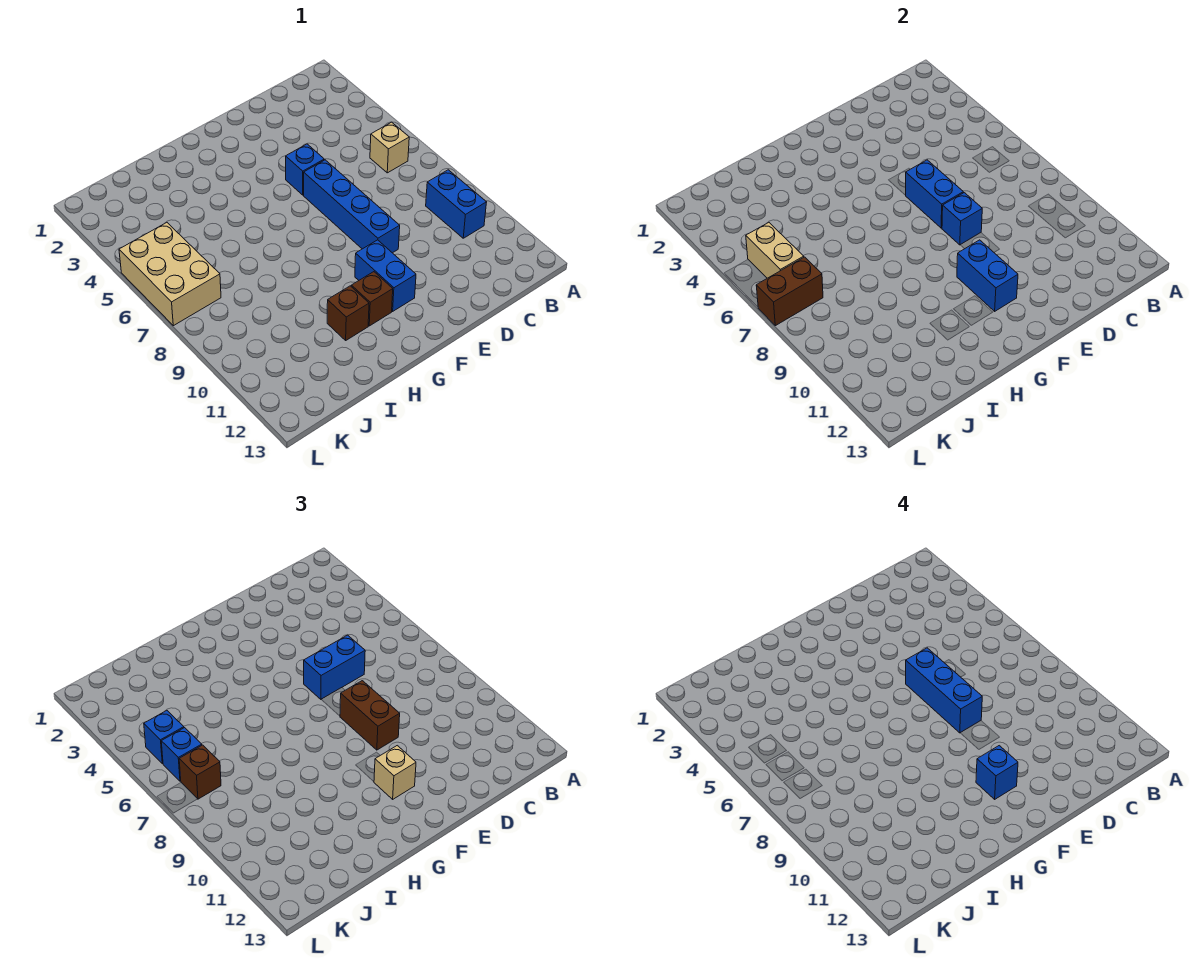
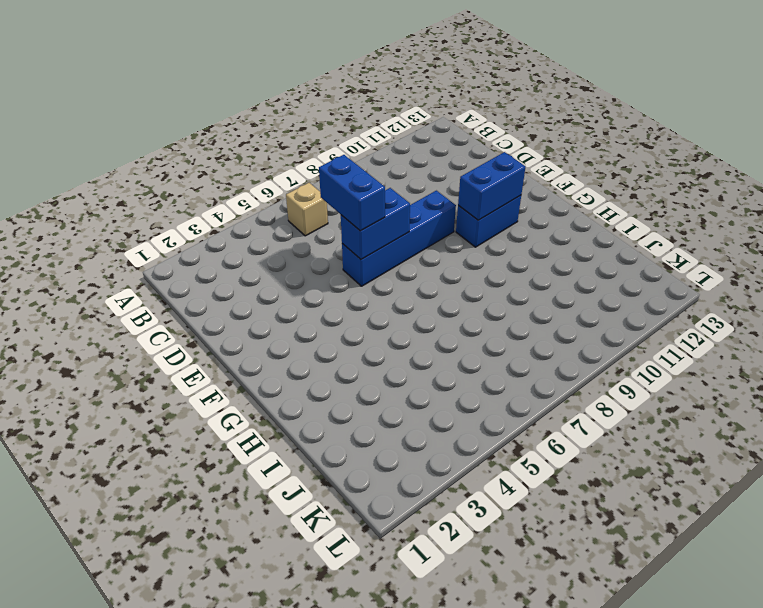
none -> blue brick B9:B10 level 1
none -> blue brick E5 level 1
none -> brown brick G11 level 1

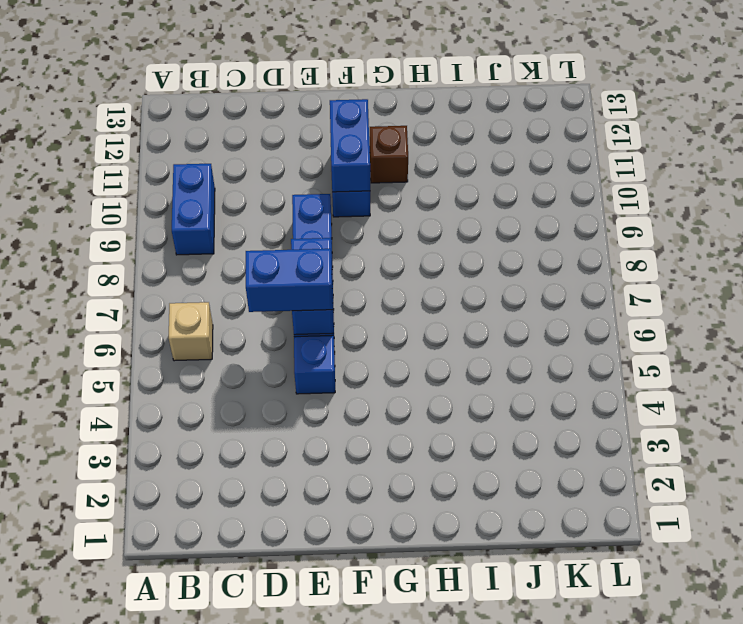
none -> brown brick H11 level 1
none -> tan brick K5:L7 level 1
none -> blue brick E8 level 2

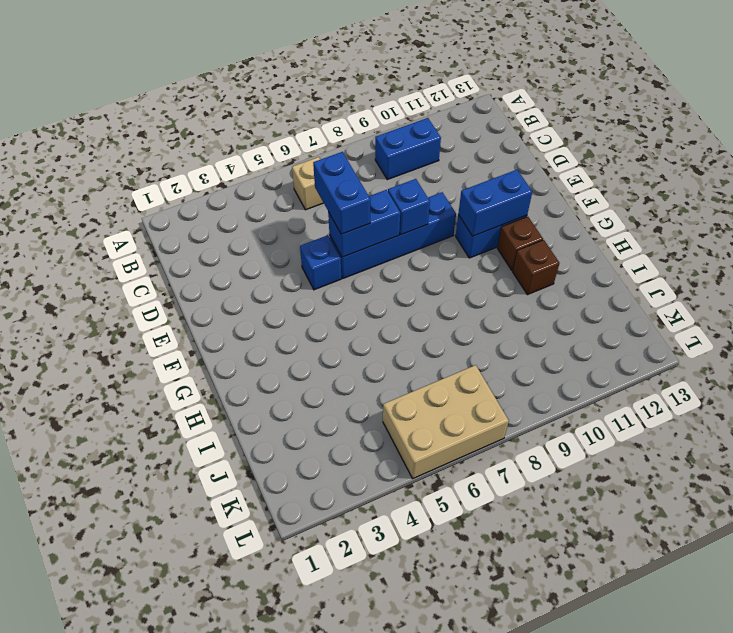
none -> tan brick K5:K6 level 2
none -> brown brick K7:L7 level 2
none -> brown brick E8:E9 level 3

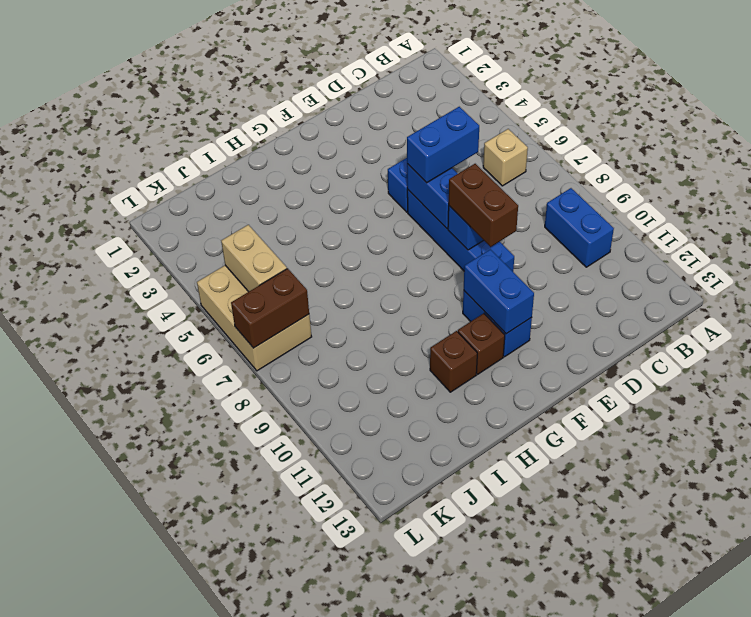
none -> tan brick F11 level 3
none -> blue brick K5 level 3
none -> blue brick K6 level 3

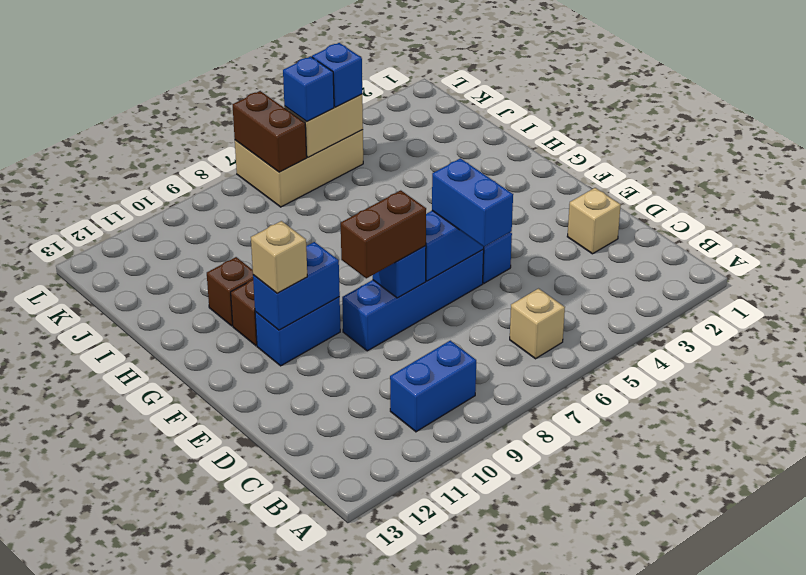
tan brick D2 level 1 -> none
none -> brown brick K7 level 3
none -> blue brick E6:E8 level 4
none -> blue brick F11 level 4

